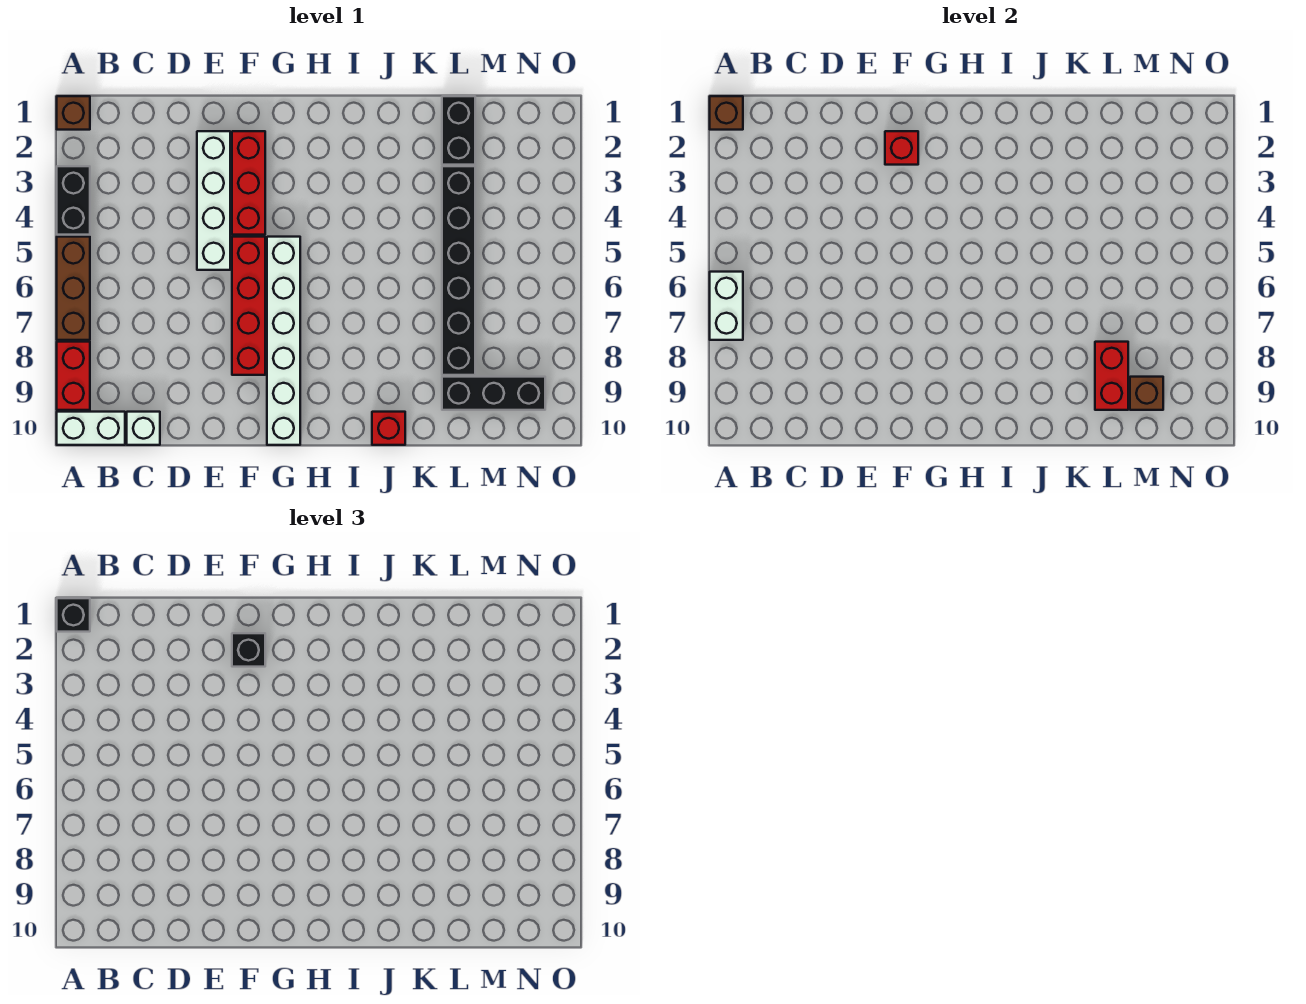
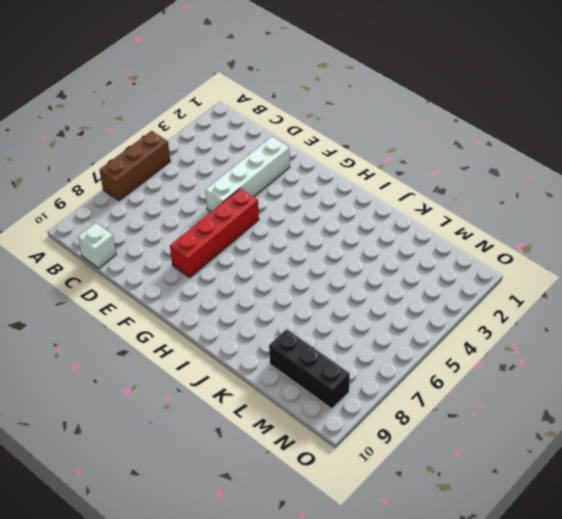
none -> brown brick A1 level 1
none -> black brick A3:A4 level 1
none -> red brick A8:A9 level 1

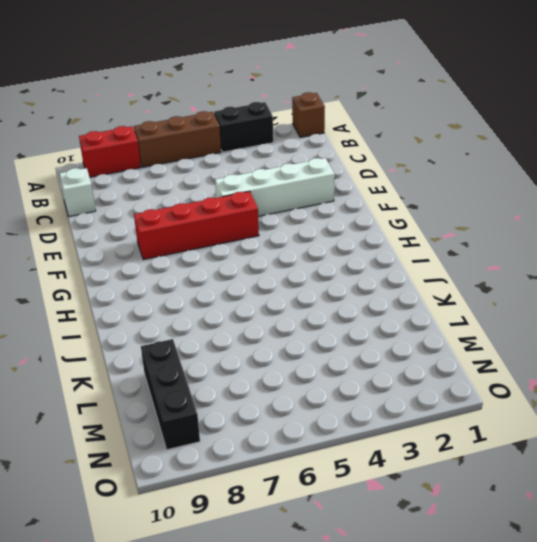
none -> white brick A10:B10 level 1
none -> red brick F2:F4 level 1
none -> white brick G5:G10 level 1

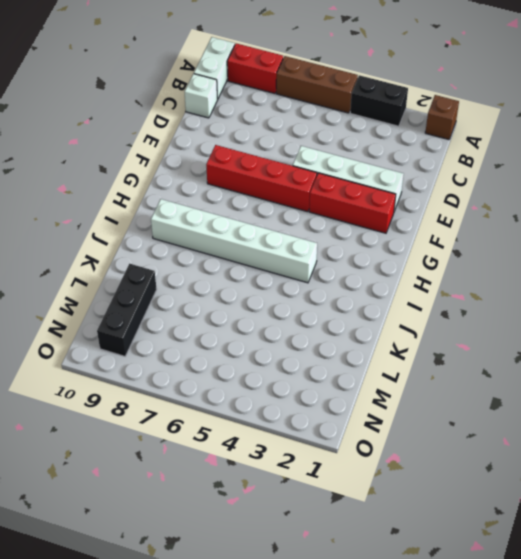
white brick I4:I9 level 1 -> white brick G5:G10 level 1
none -> red brick J10 level 1
none -> black brick L1:L2 level 1
none -> black brick L3:L8 level 1

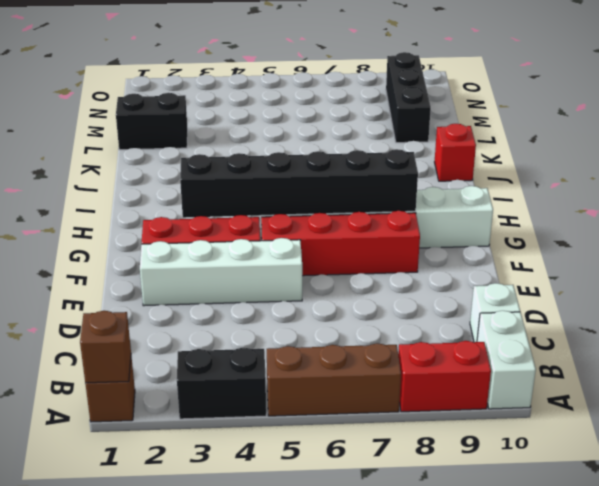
black brick G3:G8 level 2 -> black brick L3:L8 level 1
none -> white brick A6:A7 level 2
none -> red brick F2 level 2
none -> red brick L8:L9 level 2

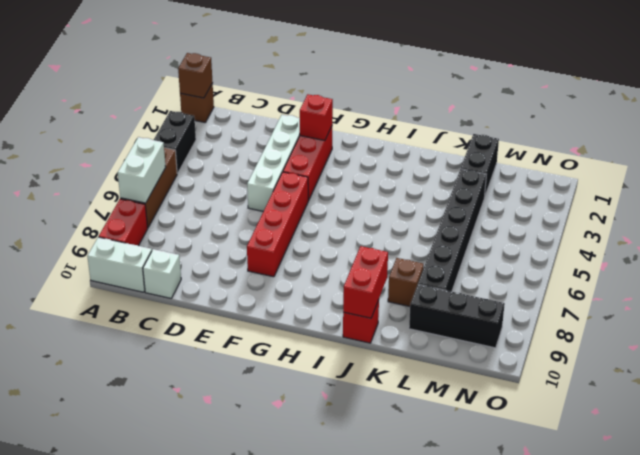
red brick J9:J10 level 2 -> red brick L8:L9 level 2
brown brick K8 level 1 -> brown brick M9 level 2
none -> white brick G5:G10 level 1
none -> black brick A1 level 3
none -> black brick F2 level 3

